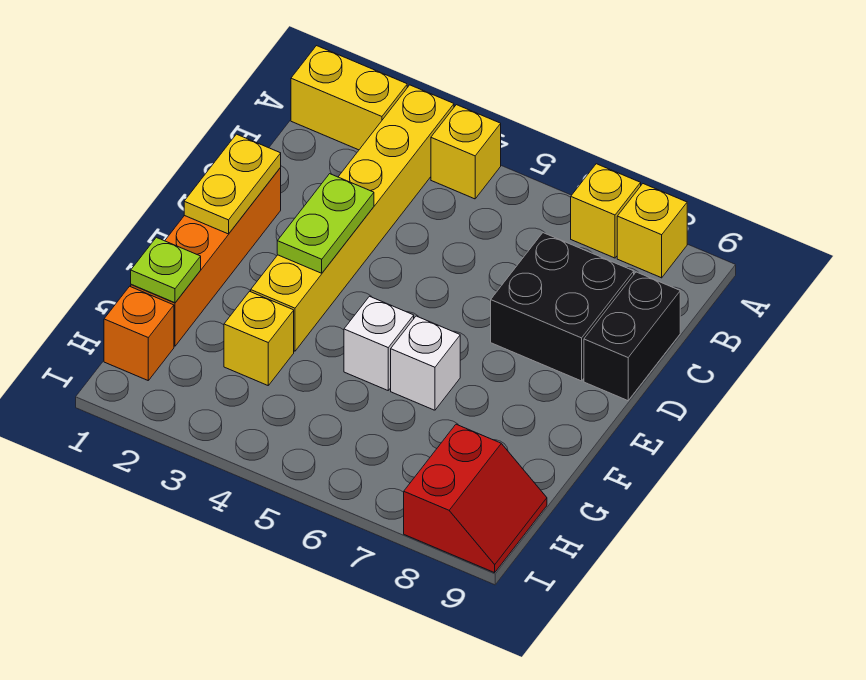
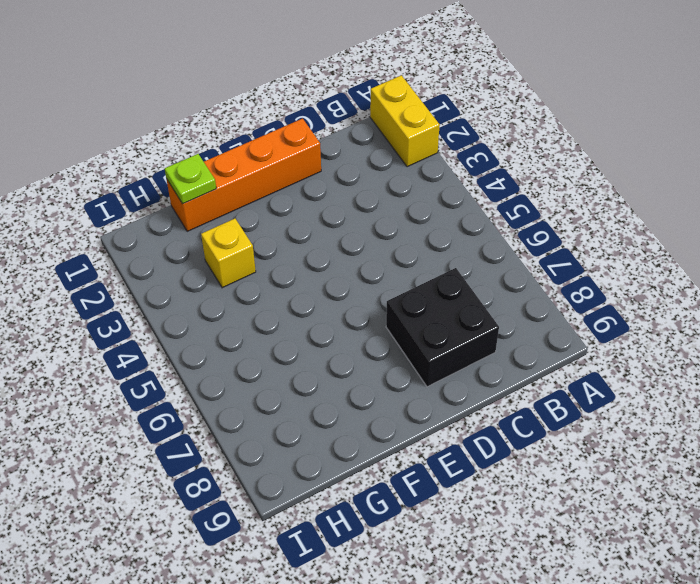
none -> yellow brick A3:F3 level 1
none -> yellow brick A4 level 1
none -> yellow brick A7 level 1

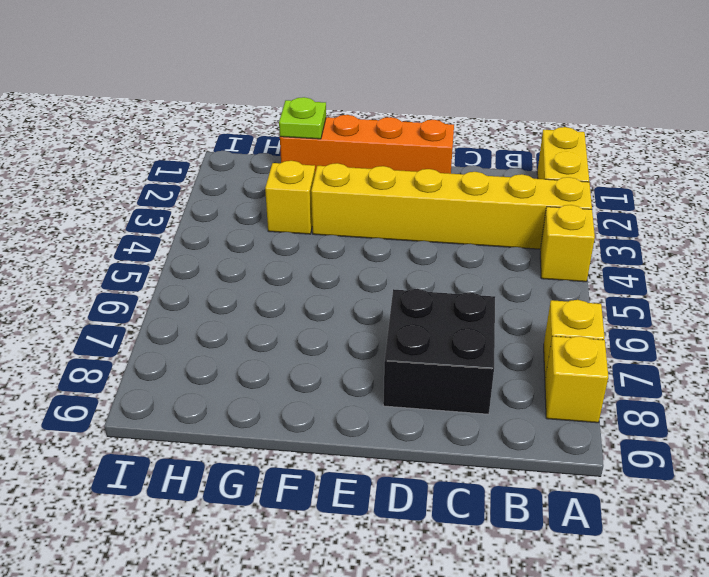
none -> black brick C9:D9 level 1
none -> white brick F5 level 1
none -> white brick F6 level 1

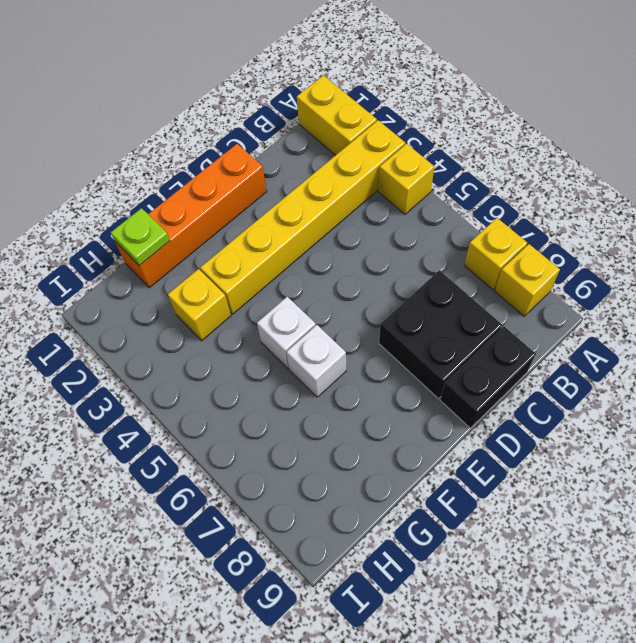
none -> orange brick H1 level 1
none -> red slope H8:I9 level 1 top 8
none -> yellow plate D1:E1 level 2

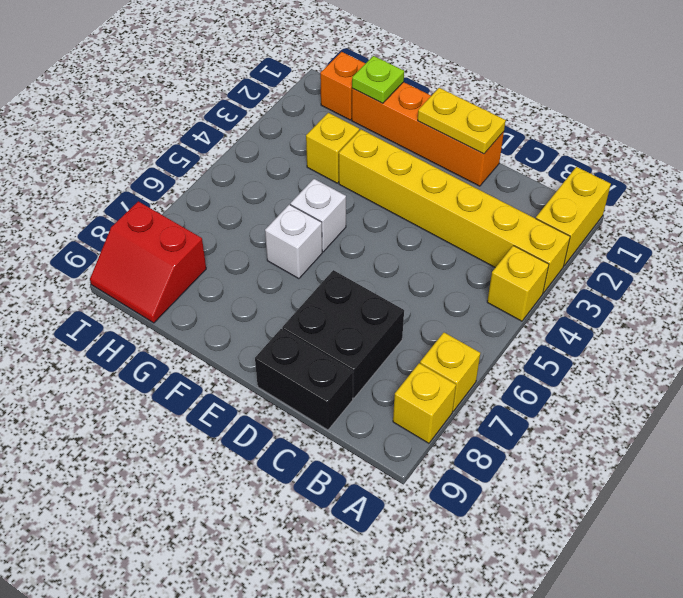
none -> lime plate D3:E3 level 2

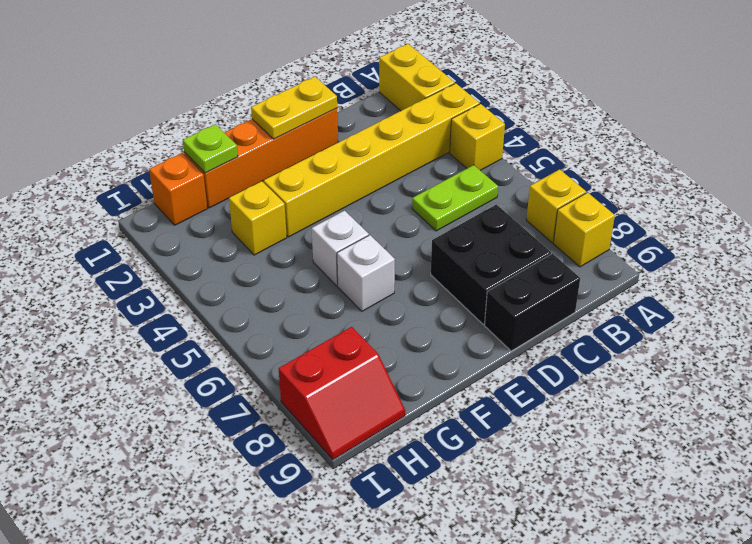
lime plate B5:C5 level 1 -> lime plate D3:E3 level 2

